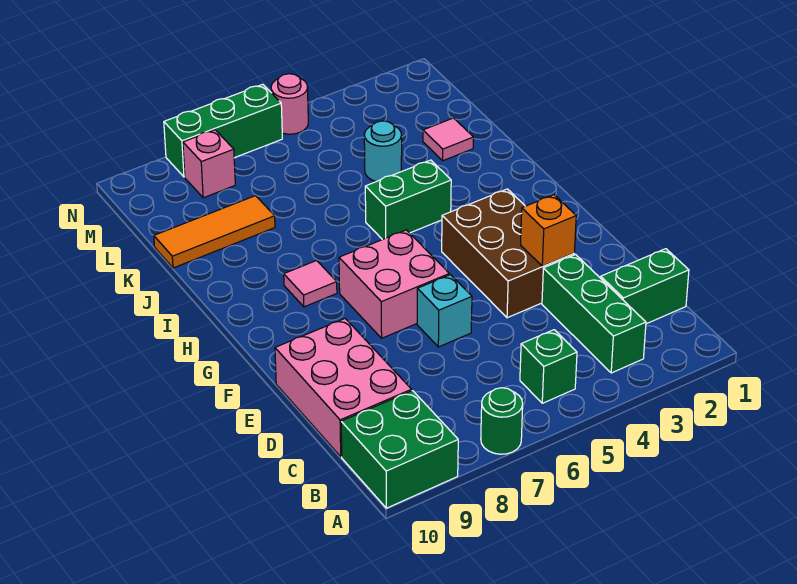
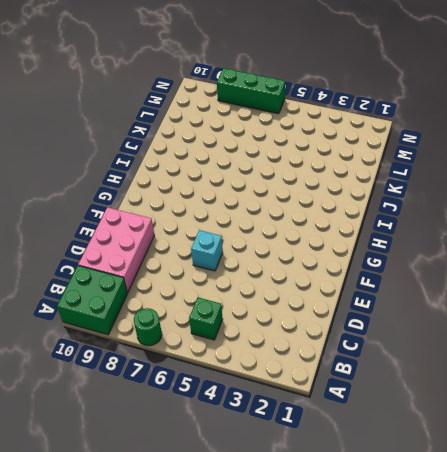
none -> green brick B3:D3 level 1
none -> green brick C1:C2 level 1
none -> brown brick E3:G4 level 1

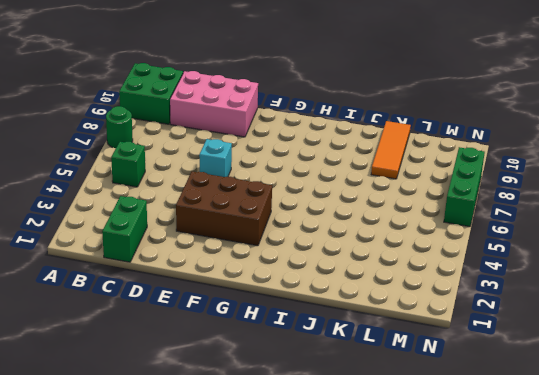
none -> green brick B3:D3 level 1
none -> pink brick F6:G7 level 1
none -> pink tile H8 level 1

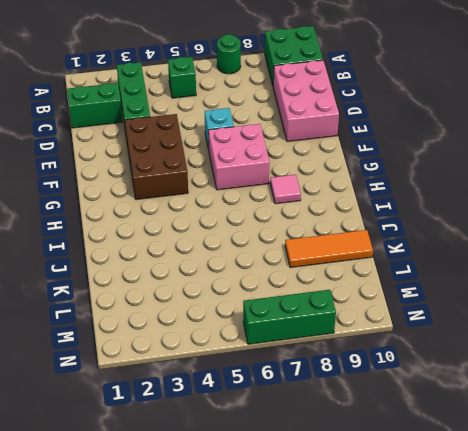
none -> green brick I4:I5 level 1
none -> pink tile K2 level 1
none -> cyan round brick K4 level 1

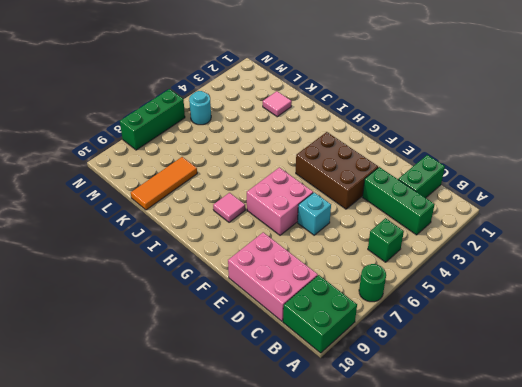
cyan round brick M5 level 1 -> cyan round brick K4 level 1
none -> green brick I4:I5 level 1
none -> pink brick M8 level 1
none -> pink round brick N5 level 1

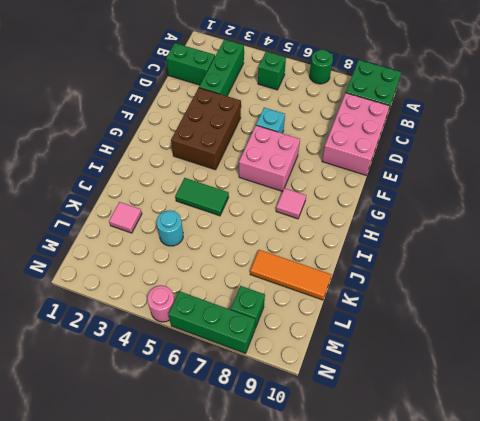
green tile I4:I5 level 1 -> green brick I4:I5 level 1
green brick M8 level 1 -> pink brick M8 level 1
none -> orange brick E3 level 2

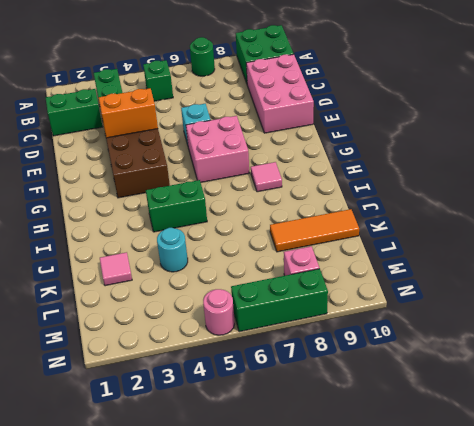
orange brick E3:E4 level 2 -> orange brick E3 level 2

